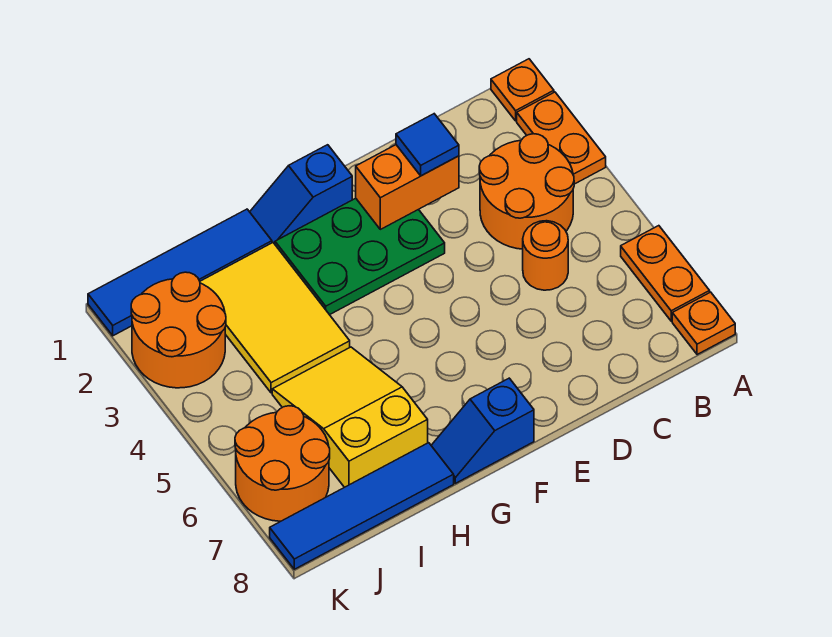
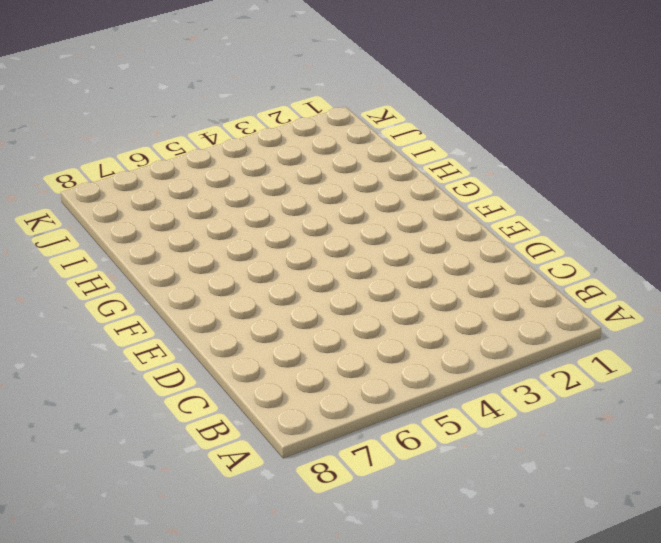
none -> orange plate A1 level 1
none -> orange plate A2:A3 level 1
none -> orange plate A6:A7 level 1

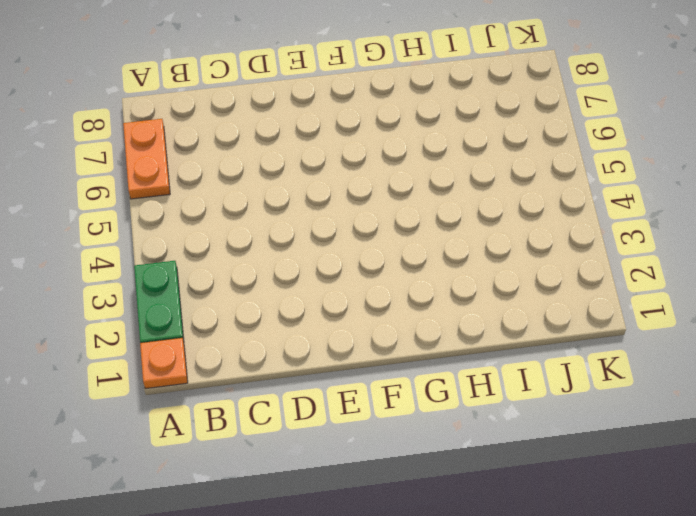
green plate A2:A3 level 1 -> orange plate A2:A3 level 1
none -> orange plate A8 level 1
none -> orange round brick B3:C4 level 1
none -> orange round brick C5 level 1

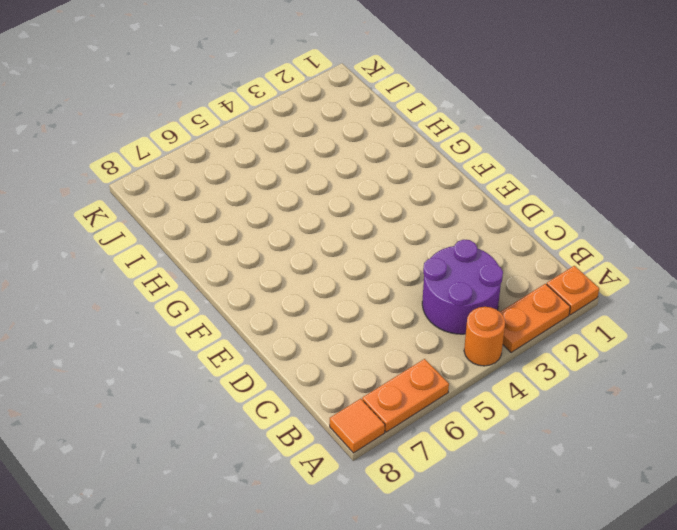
orange round brick A4 level 1 -> orange round brick C5 level 1
orange tile A8 level 1 -> orange plate A8 level 1
purple round brick B3:C4 level 1 -> orange round brick B3:C4 level 1
none -> green plate E2:G3 level 1
none -> blue slope F1:G1 level 1 top F
none -> blue slope F8:G8 level 1 top F

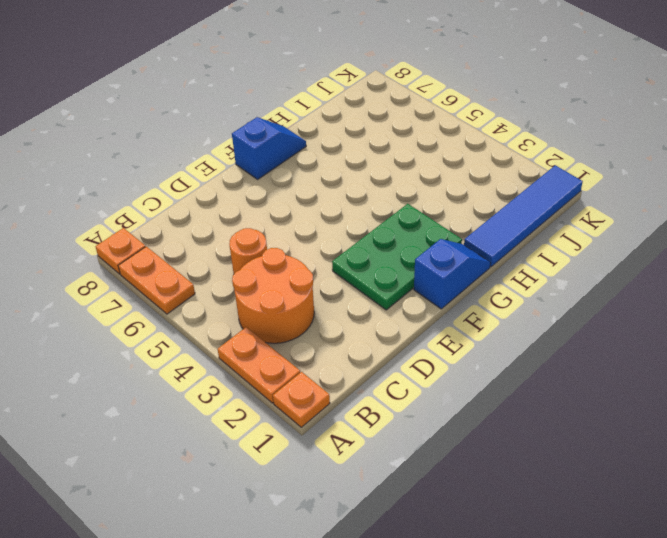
none -> yellow tile H2:I4 level 1
none -> yellow slope H5:I7 level 1 top 7
none -> blue tile H8:K8 level 1

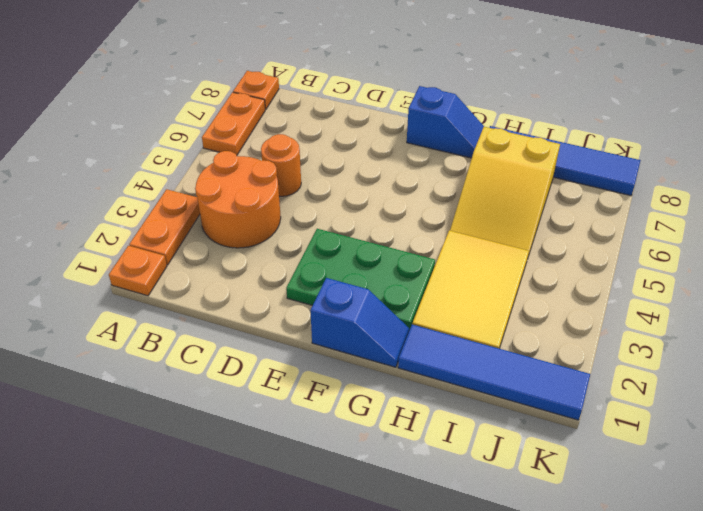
none -> orange round brick J2:K3 level 1
none -> orange round brick J6:K7 level 1
none -> orange brick D2:E2 level 2

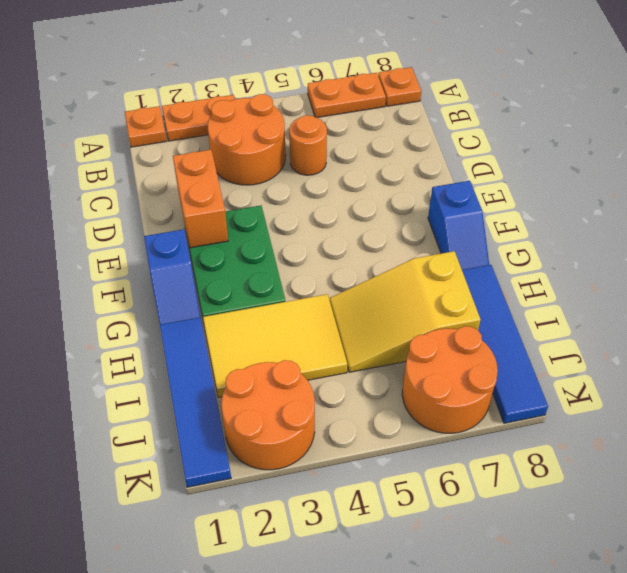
none -> blue tile D2 level 3

